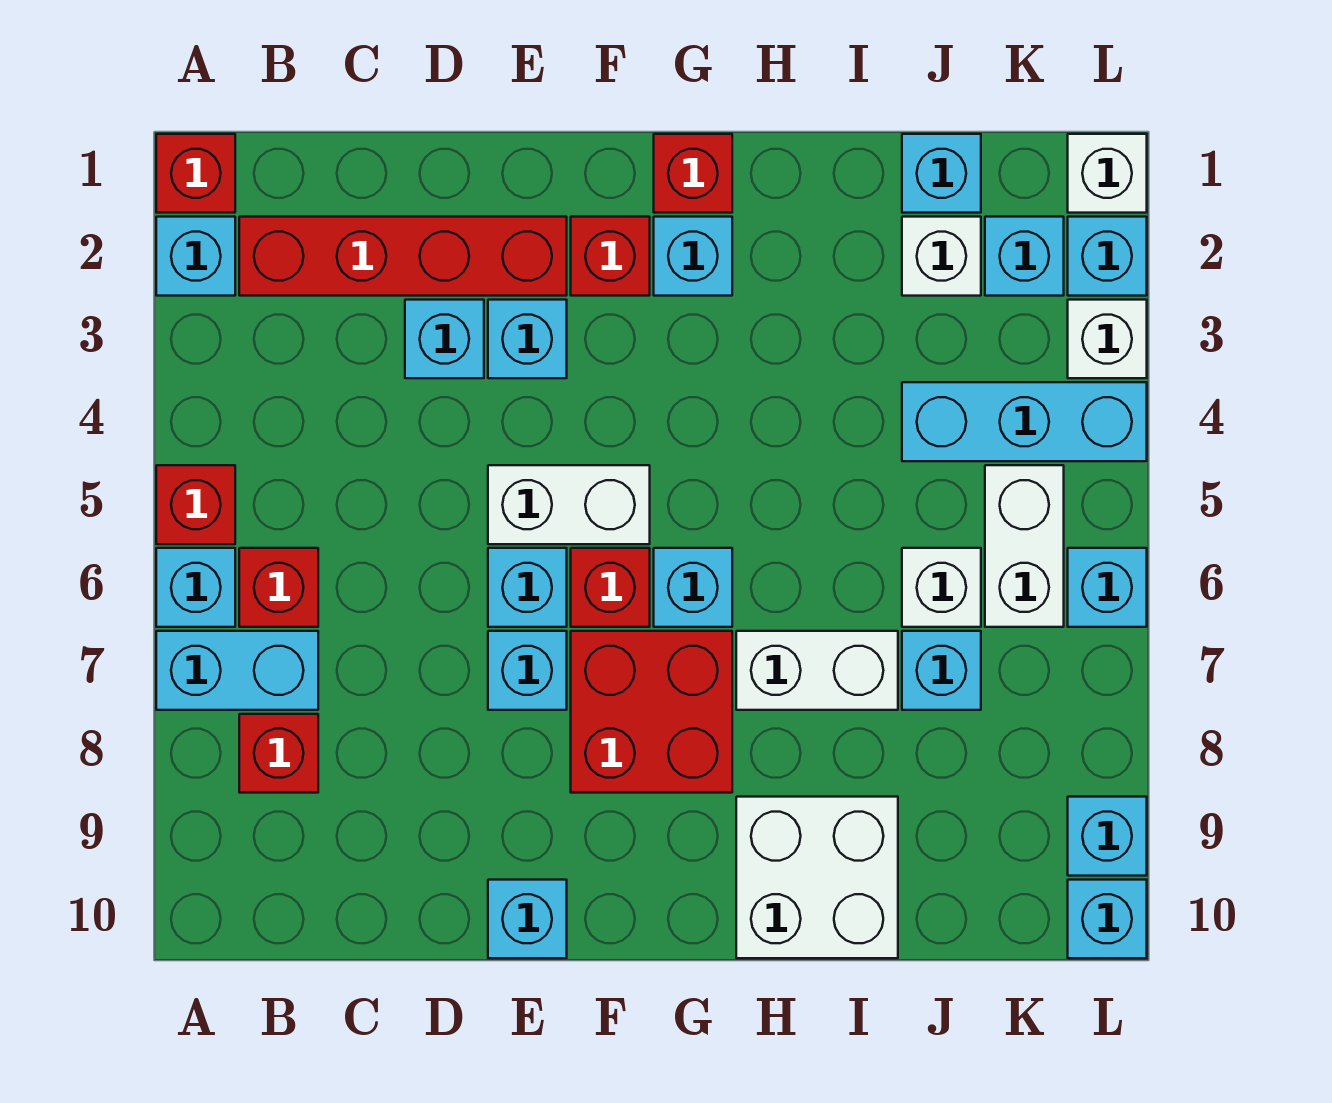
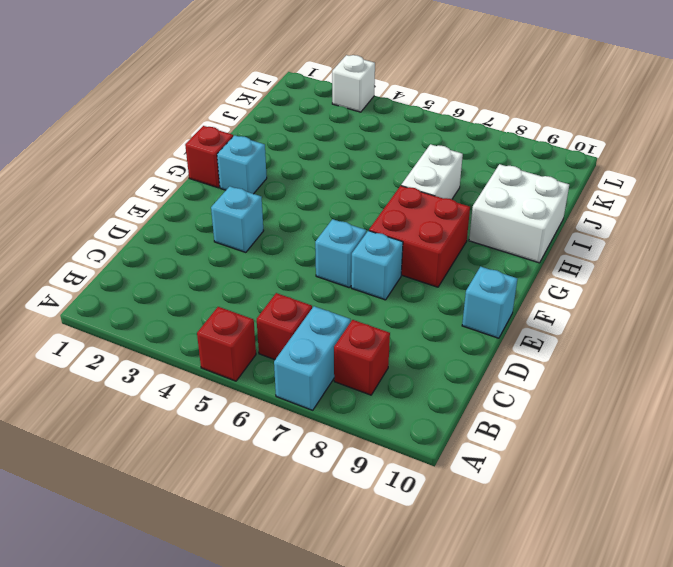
none -> red brick A1 level 1
none -> cyan brick A2 level 1
none -> cyan brick A6 level 1
none -> red brick B2:E2 level 1

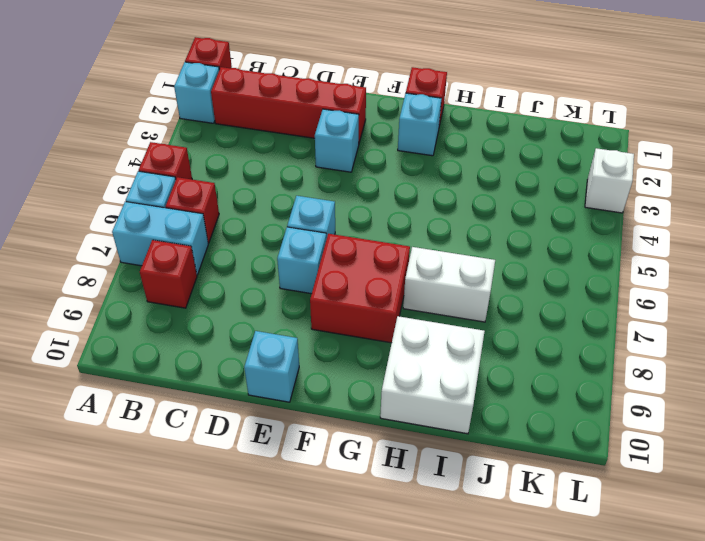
none -> cyan brick D3 level 1
none -> white brick E5:F5 level 1
none -> red brick F2 level 1
none -> red brick F6 level 1

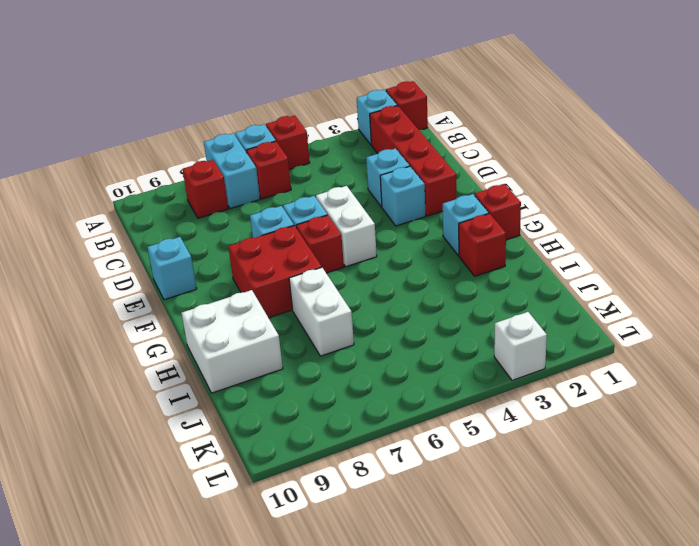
red brick H2 level 1 -> red brick F2 level 1
none -> cyan brick G6 level 1
none -> cyan brick J1 level 1
none -> white brick J2 level 1
none -> cyan brick J4:L4 level 1

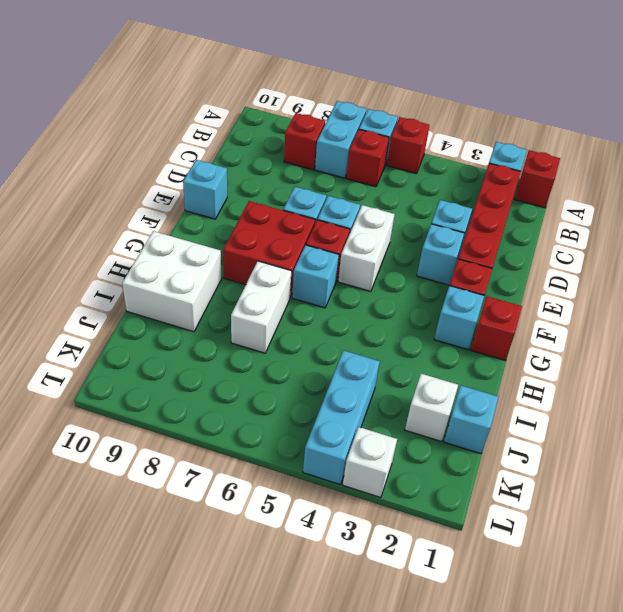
none -> white brick J6 level 1
none -> cyan brick J7 level 1
none -> cyan brick K2 level 1
none -> white brick K5:K6 level 1

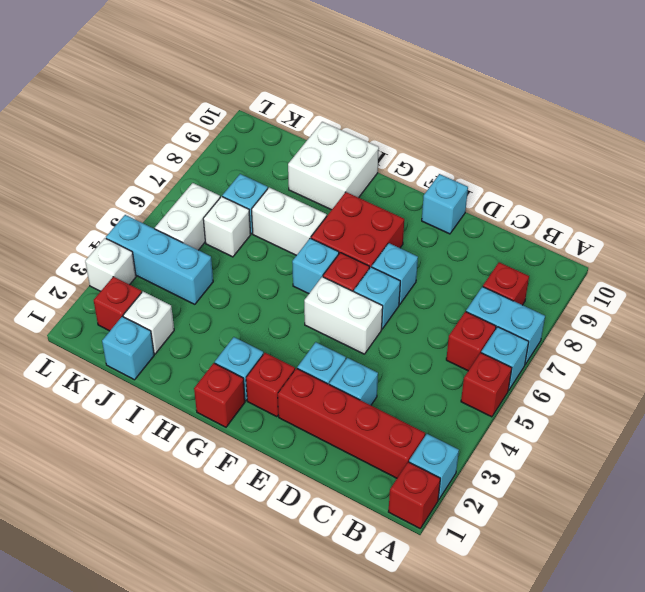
red brick K2 level 1 -> cyan brick K2 level 1
none -> white brick L1 level 1
none -> cyan brick L2 level 1
none -> cyan brick L6 level 1
none -> cyan brick L9 level 1

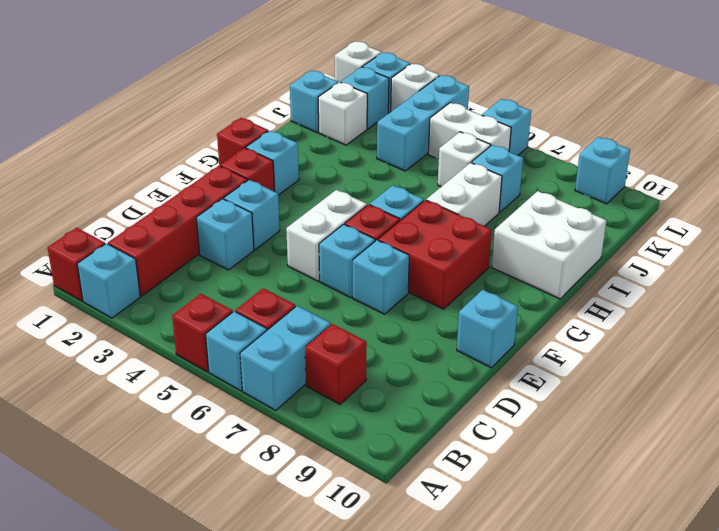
none -> cyan brick L10 level 1

